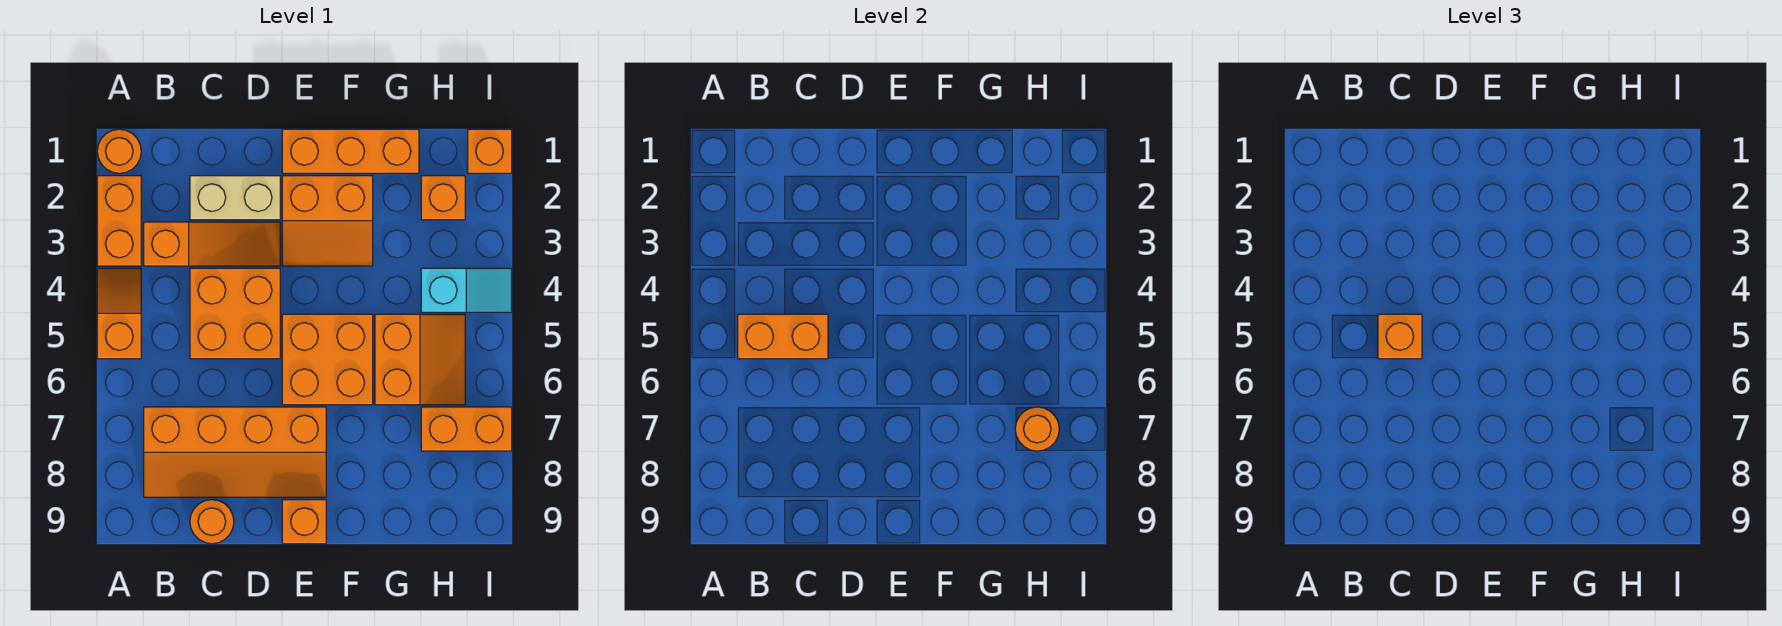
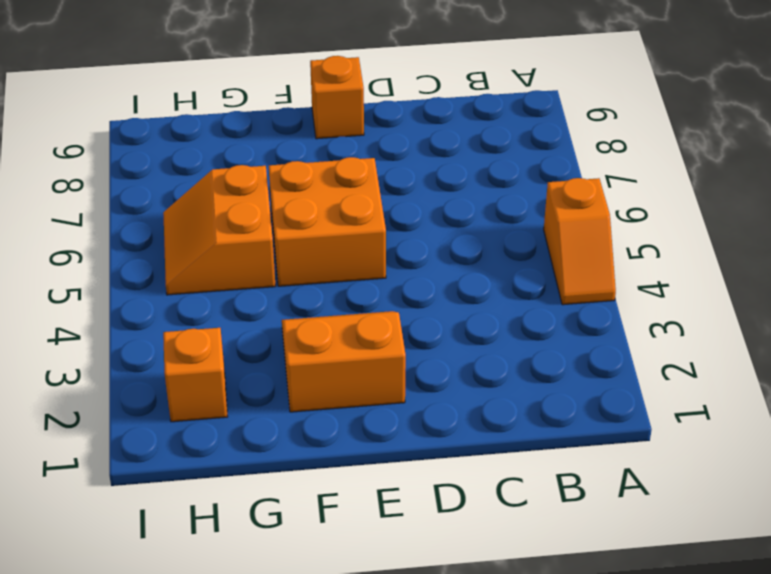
none -> orange round brick A1 level 1
none -> orange brick A2:A3 level 1
none -> orange slope B3:D3 level 1 top B

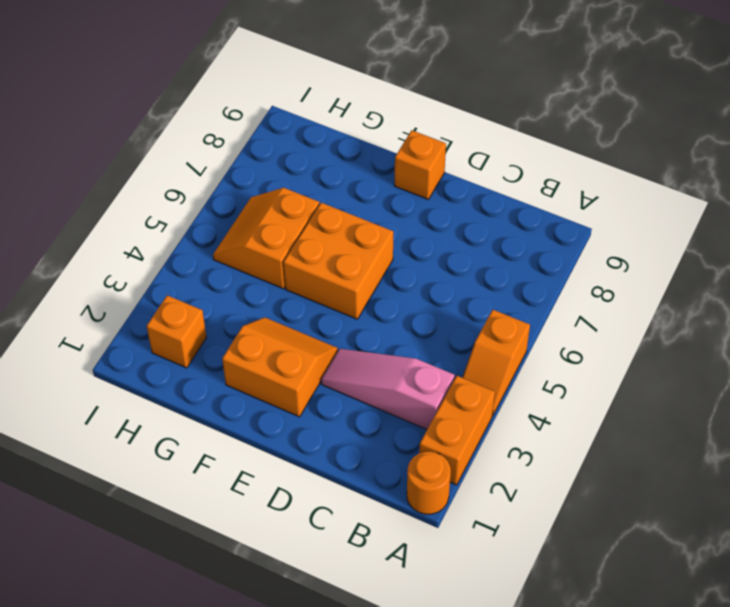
pink slope B3:D3 level 1 top B -> orange slope B3:D3 level 1 top B
none -> orange slope B7:E8 level 1 top 7
none -> tan brick C2:D2 level 1
none -> orange brick C4:D5 level 1

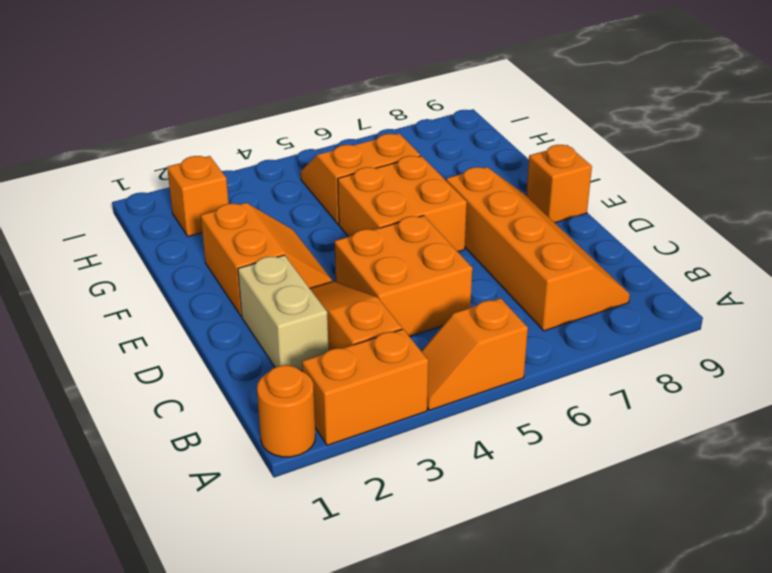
none -> orange round brick C9 level 1
none -> orange brick E1:G1 level 1
none -> cyan slope H4:I4 level 1 top H

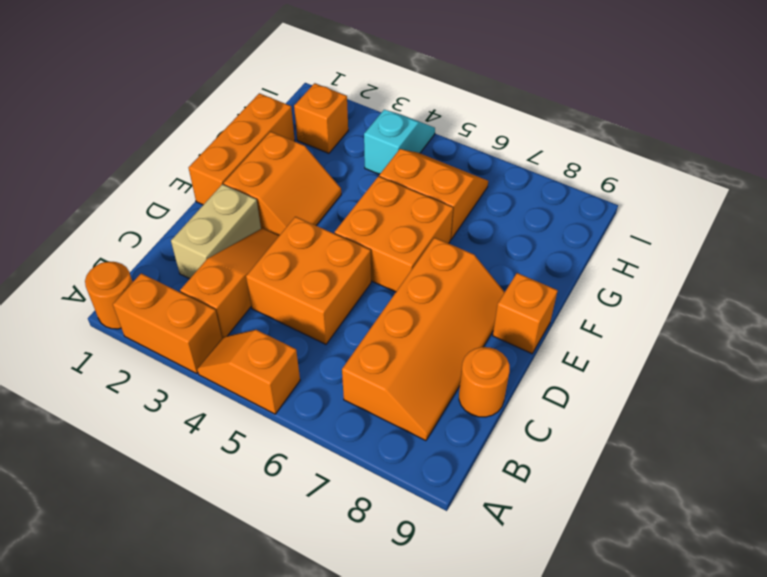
none -> orange brick H7:I7 level 1
none -> orange brick I1 level 1
none -> orange brick B5:C5 level 2

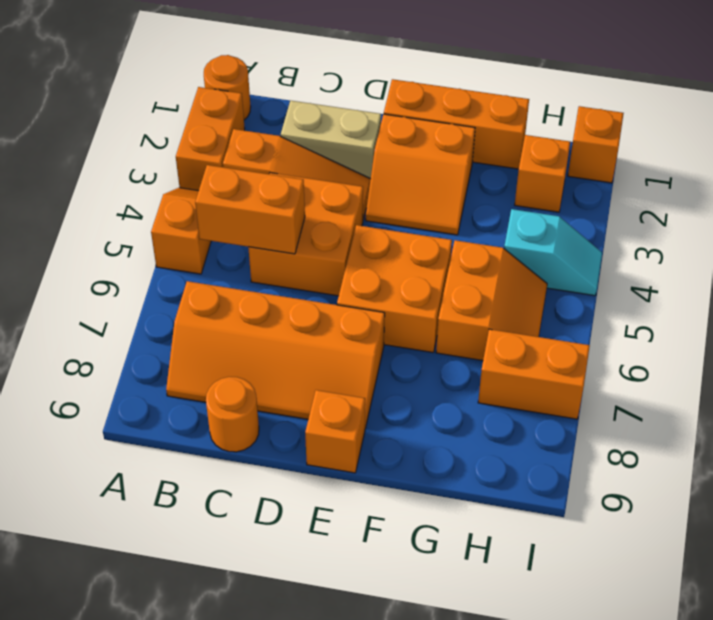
none -> orange round brick H7 level 2
none -> orange brick C5 level 3

